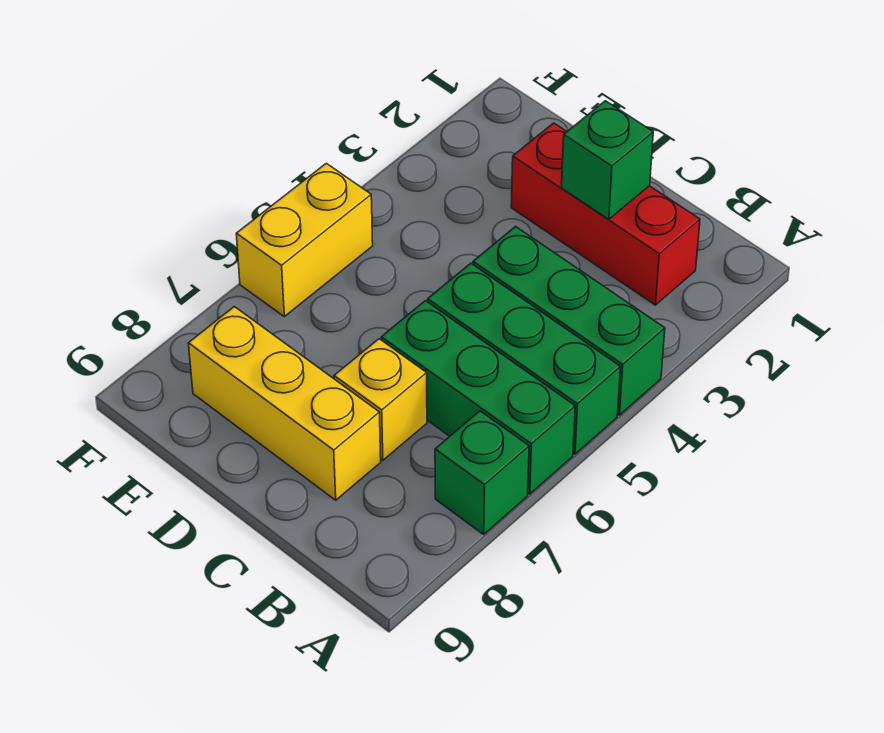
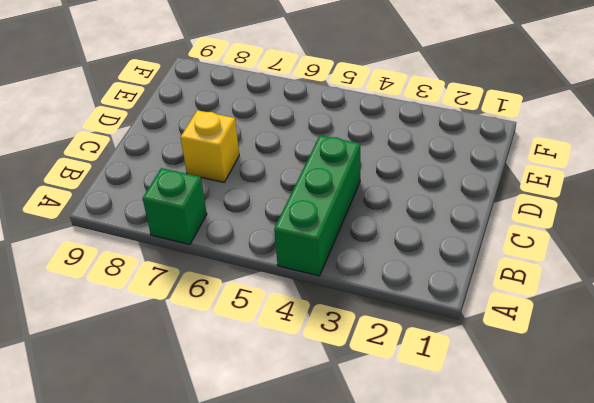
none -> green brick A5:C5 level 1
none -> green brick A6:C6 level 1

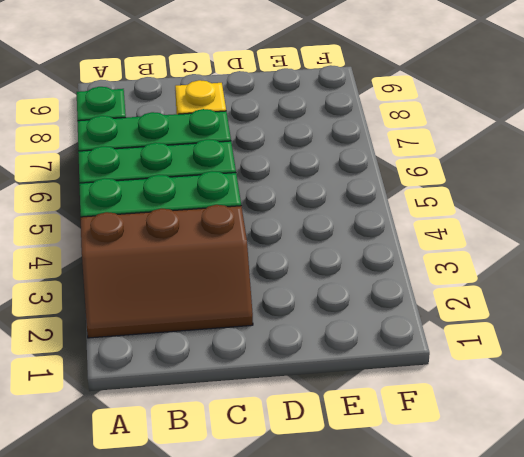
brown slope A2:C3 level 1 top 3 -> red brick B2:D2 level 1
none -> yellow brick C8:E8 level 1
none -> yellow brick F5:F6 level 1

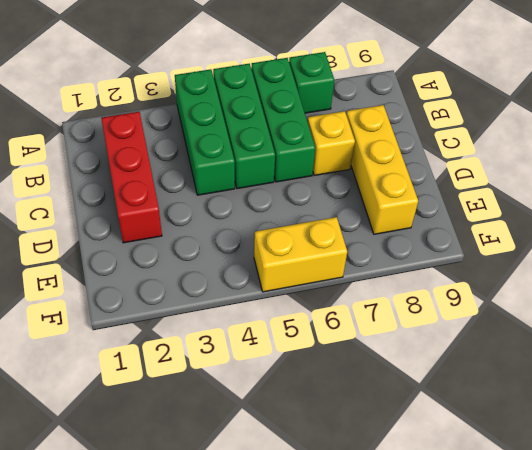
none -> green brick C2 level 2

